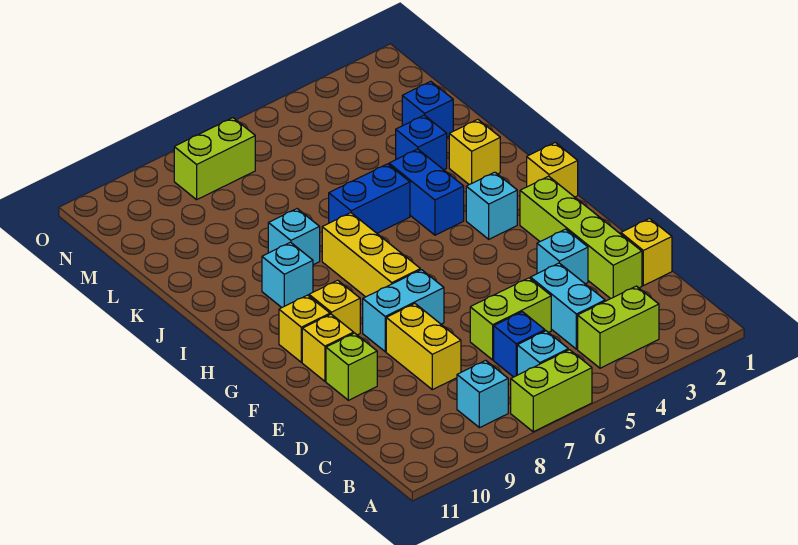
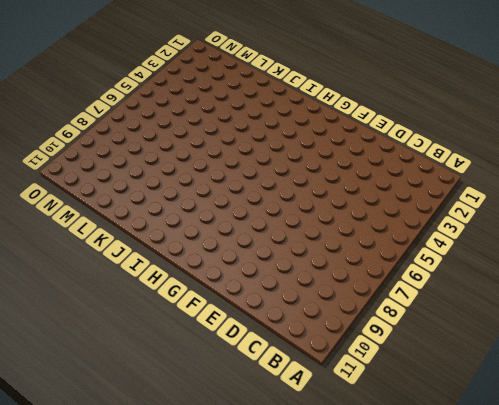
none -> lime brick A6:A7 level 1
none -> lime brick B3:B4 level 1
none -> cyan brick B6 level 1

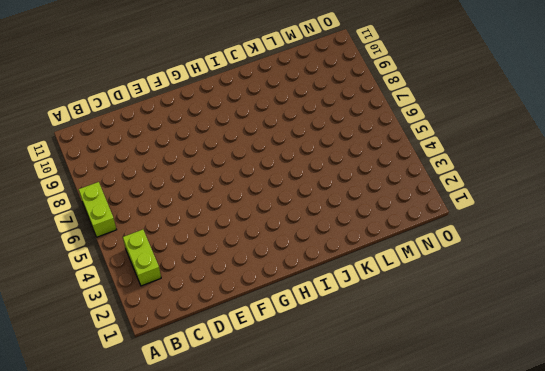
none -> cyan brick B6 level 1
none -> cyan brick B8 level 1
none -> cyan brick C4:D4 level 1

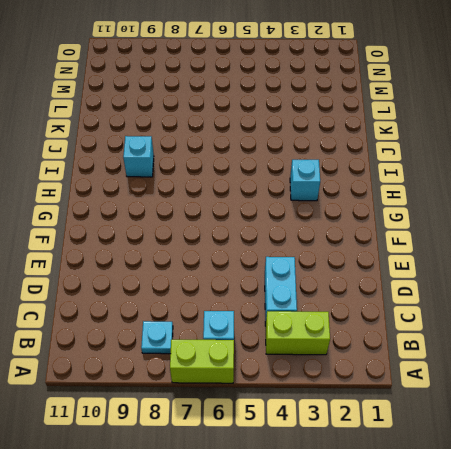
cyan plate B8 level 1 -> cyan brick B8 level 1
none -> blue brick C6 level 1
none -> yellow brick D1 level 1
none -> lime brick D2:G2 level 1

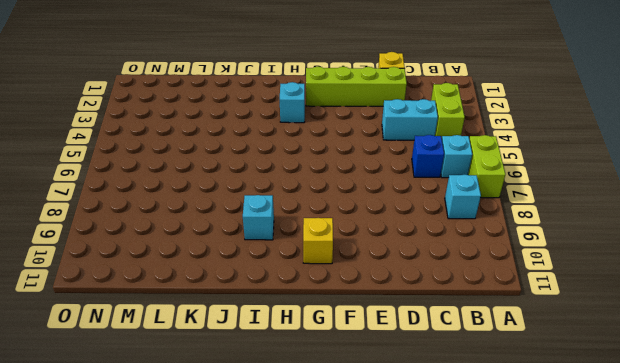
none -> lime brick D5:D6 level 1
none -> yellow brick D8:E8 level 1
none -> cyan brick E3 level 1

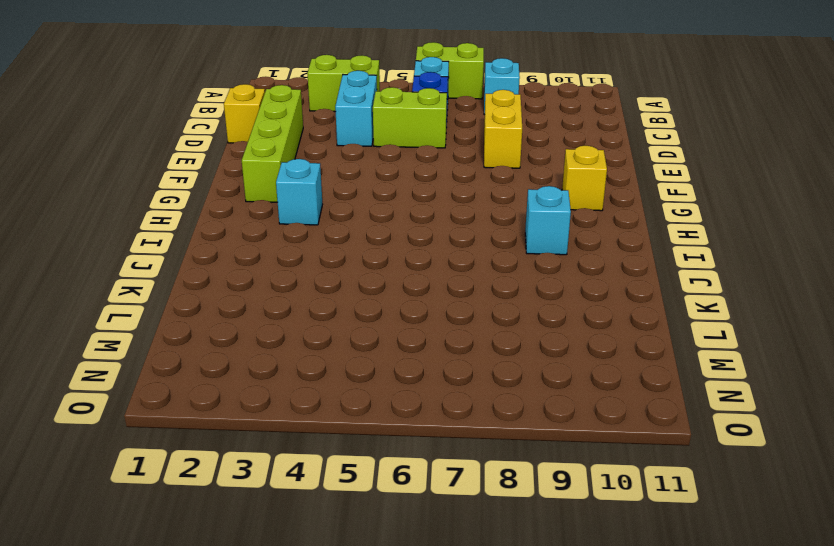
none -> cyan brick E3 level 1
none -> lime brick E10 level 1
none -> cyan brick F7:F8 level 1

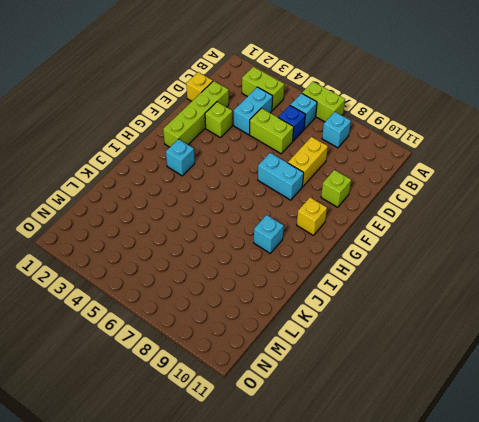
lime brick E3 level 1 -> cyan brick E3 level 1
none -> yellow brick F10 level 1
none -> yellow brick G7:I7 level 1
none -> yellow brick G9 level 1

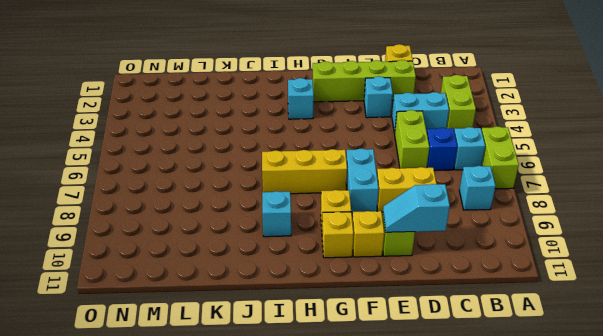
cyan slope D10:E10 level 2 top D -> none
none -> yellow brick H1 level 1
none -> blue brick I4:J4 level 1
none -> yellow brick J2 level 1

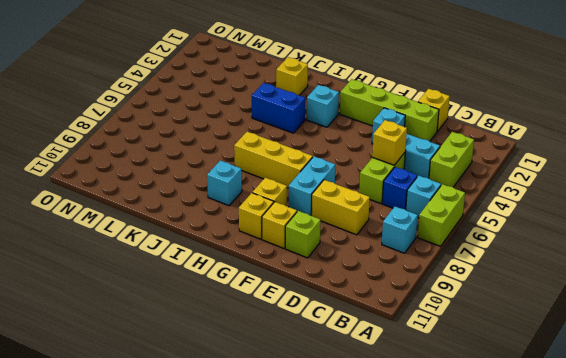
yellow brick D5 level 2 -> yellow brick H1 level 1
none -> blue brick J5:J6 level 1
none -> cyan brick J8 level 1
none -> blue brick K3 level 1

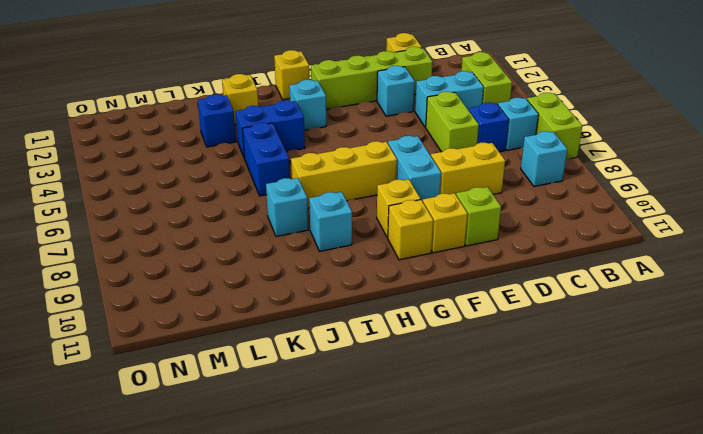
none -> blue brick L2 level 1
none -> lime brick N7:N8 level 1

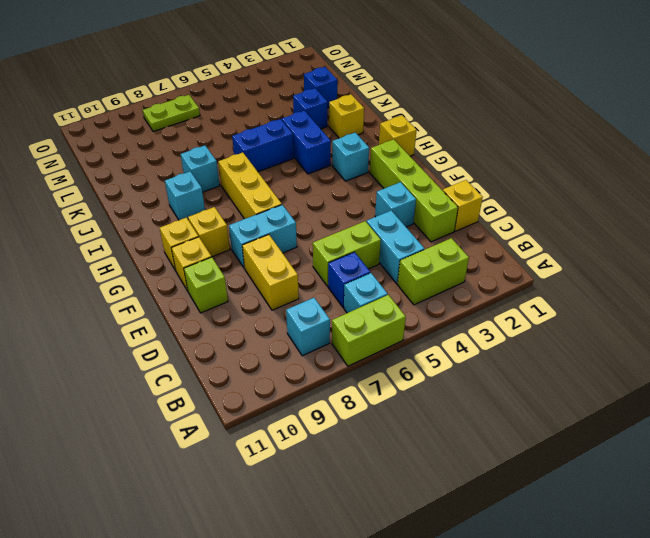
lime plate N7:N8 level 1 -> lime brick N7:N8 level 1

